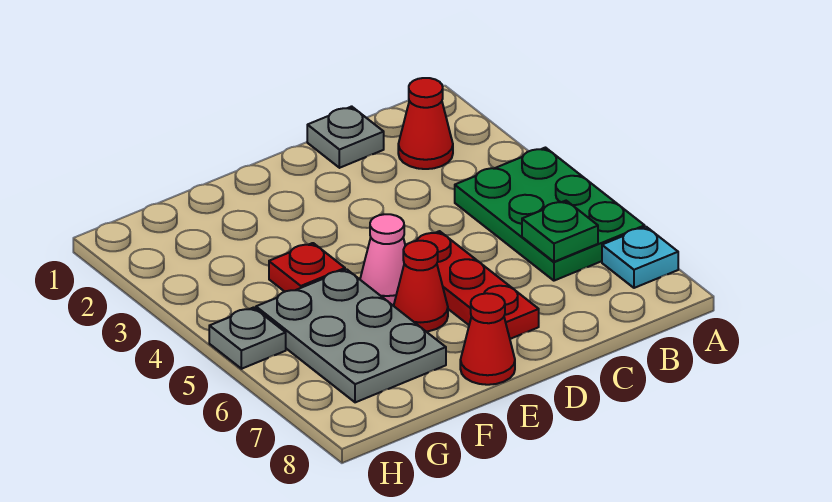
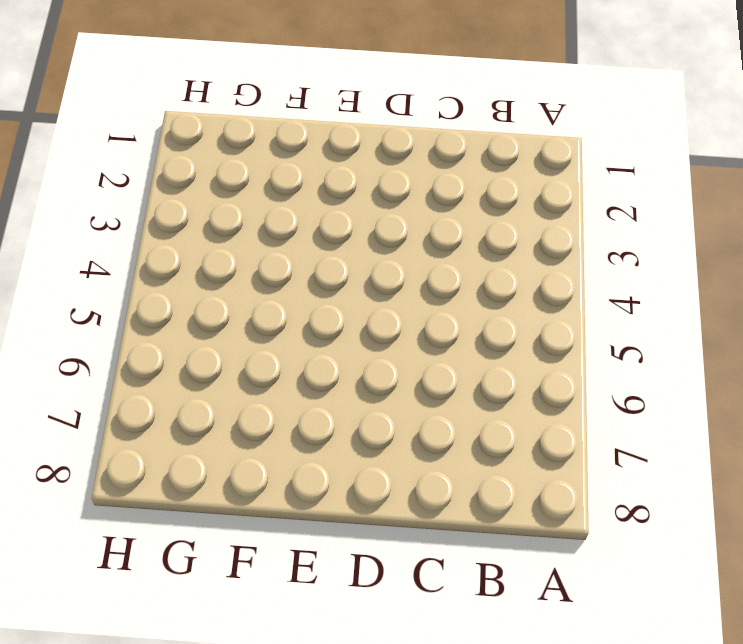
none -> green plate A4:B6 level 1
none -> cyan plate A7 level 1
none -> red cone B2 level 1

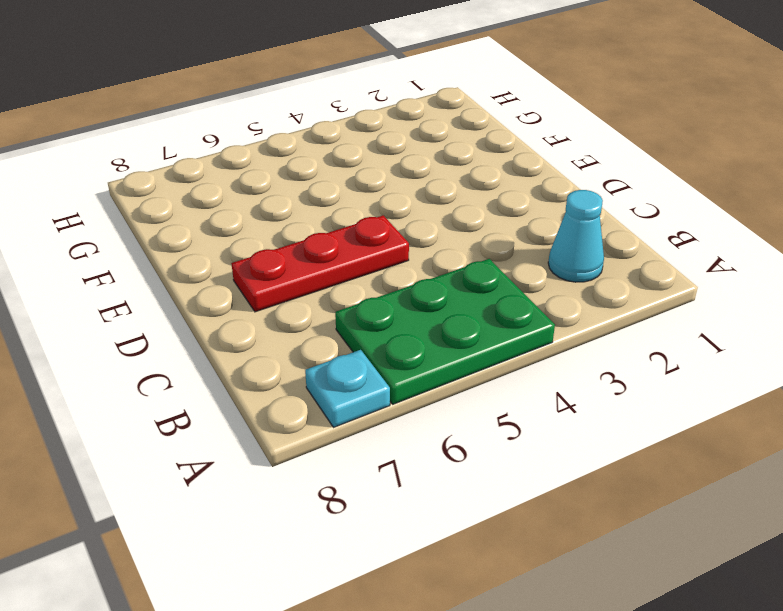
cyan cone B2 level 1 -> red cone B2 level 1
none -> grey plate C1 level 1
none -> pink cone E5 level 1
none -> red cone E6 level 1

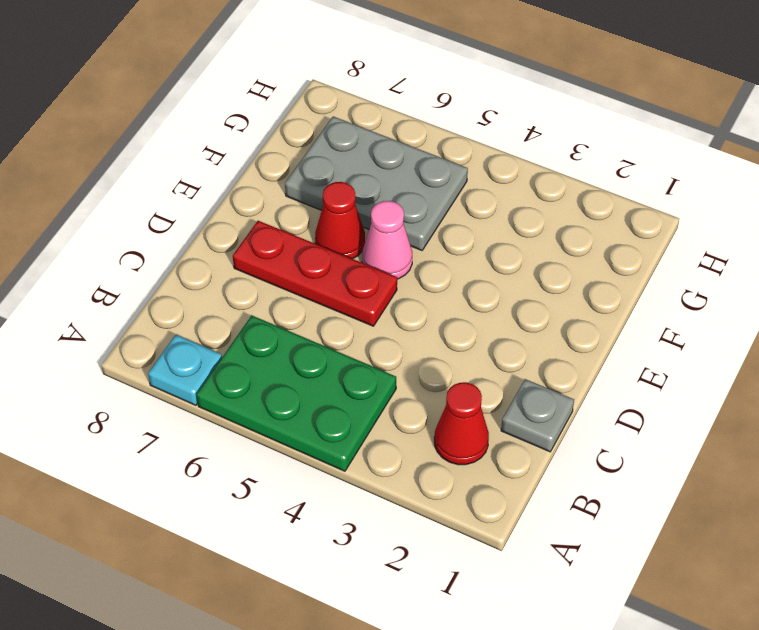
none -> red cone E8 level 1
none -> red plate F4 level 1
none -> grey plate H5 level 1

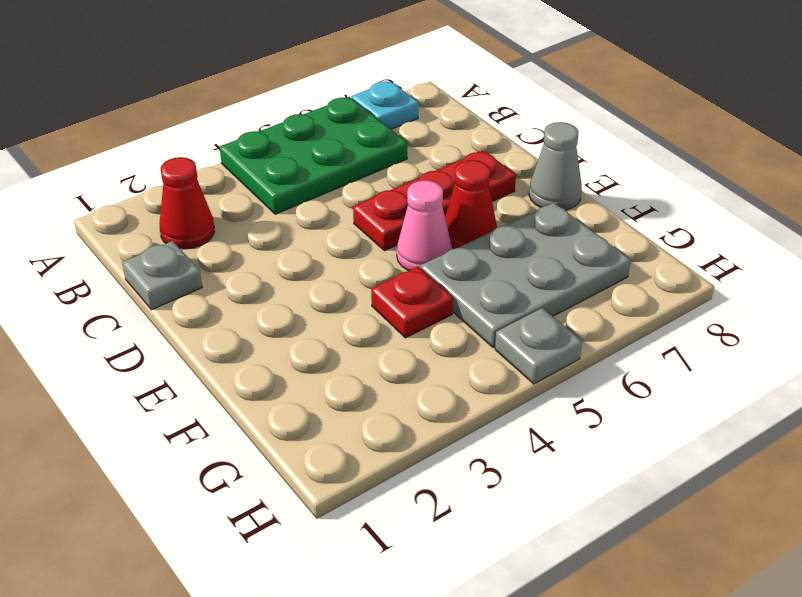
grey cone E8 level 1 -> red cone E8 level 1
none -> green plate B6 level 2

